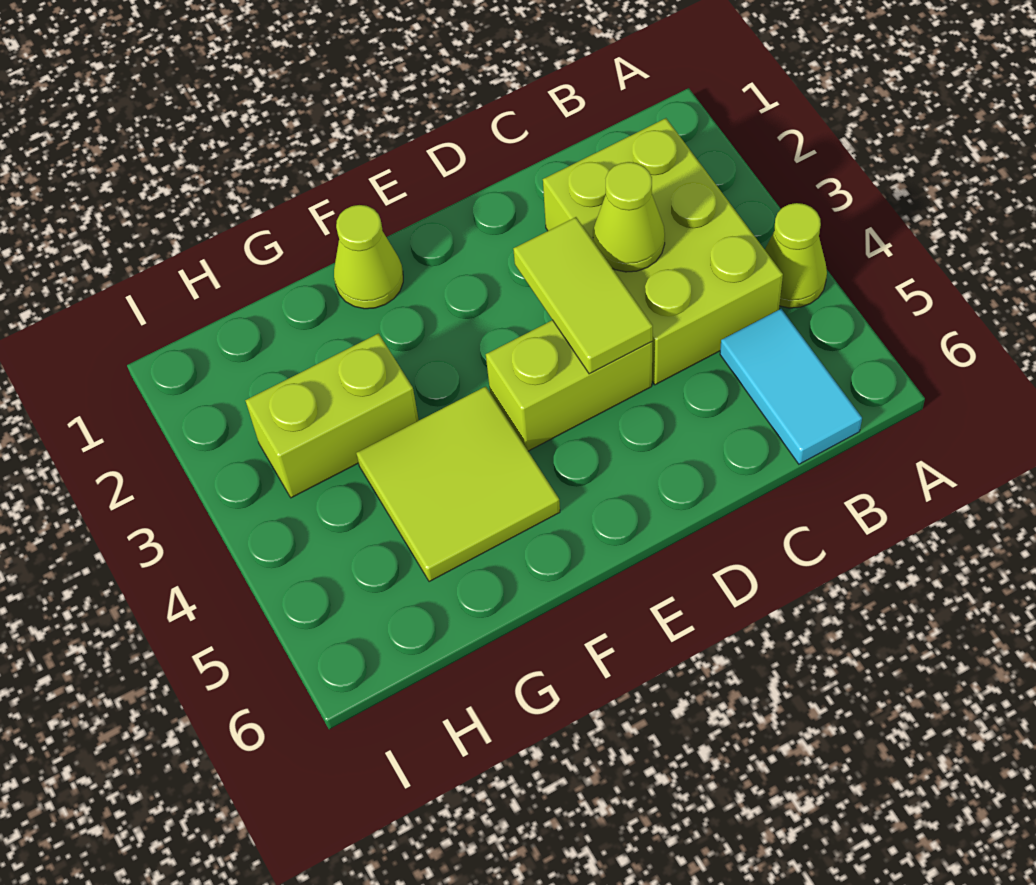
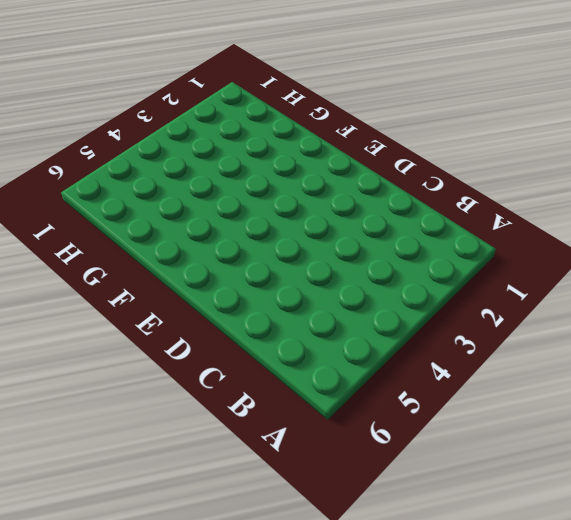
none -> lime cone A4 level 1
none -> lime brick B2:C4 level 1

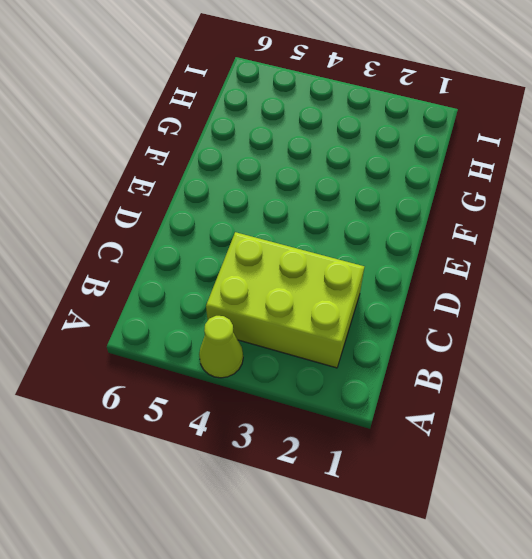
none -> cyan tile B5:B6 level 1
none -> lime brick D4:E4 level 1

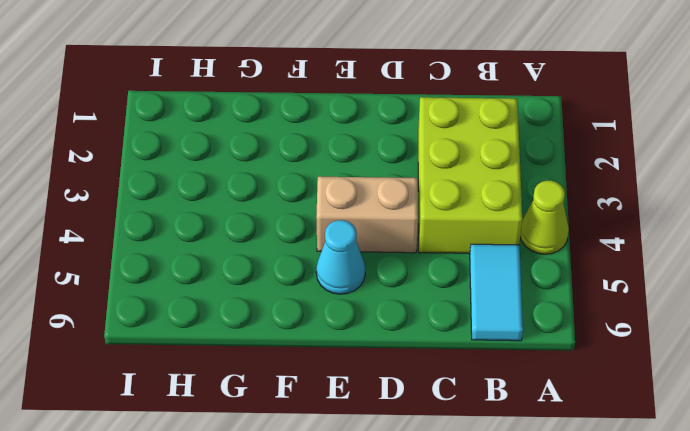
tan brick D4:E4 level 1 -> lime brick D4:E4 level 1
cyan cone E5 level 1 -> none
none -> lime cone F1 level 1
none -> lime tile F4:G5 level 1

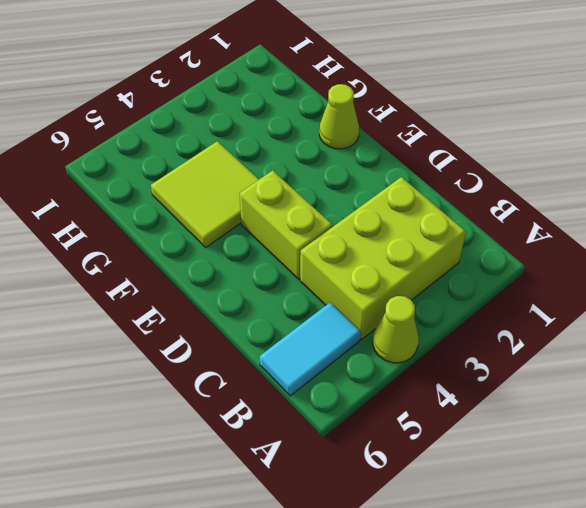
none -> lime brick G3:H3 level 1
none -> lime cone C3 level 2

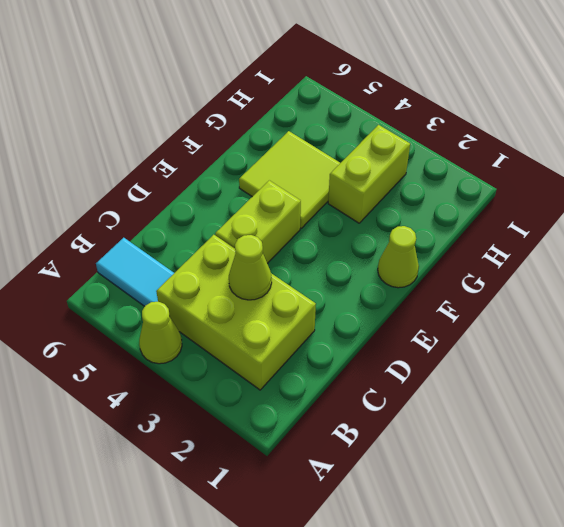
none -> lime tile D3:D4 level 2

